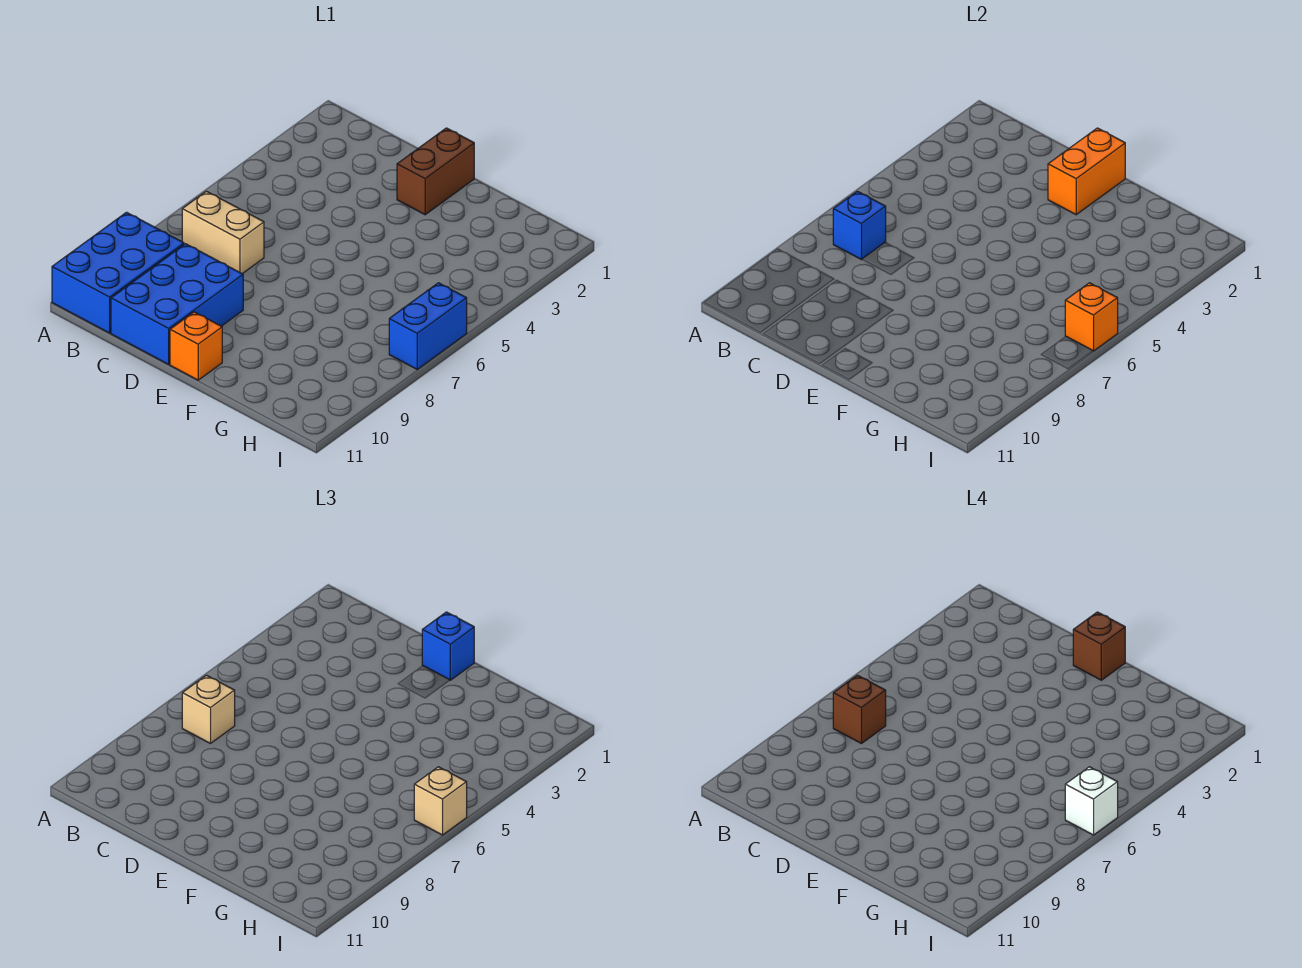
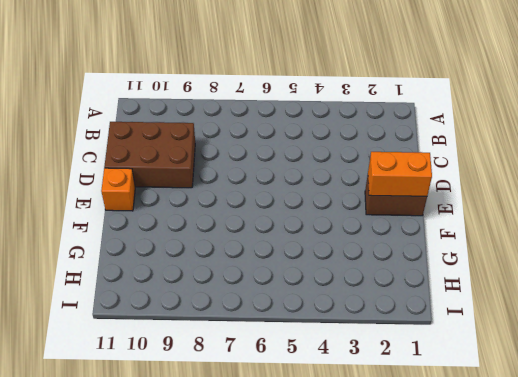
brown brick C9:D11 level 1 -> blue brick C9:D11 level 1
none -> blue brick A9:B11 level 1
none -> tan brick B7:C7 level 1
none -> blue brick I6:I7 level 1

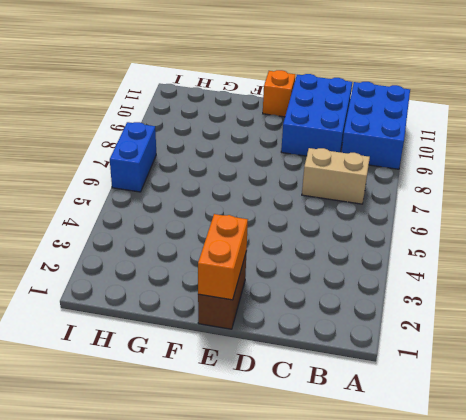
none -> blue brick B7 level 2
none -> orange brick I6 level 2
none -> tan brick B7 level 3

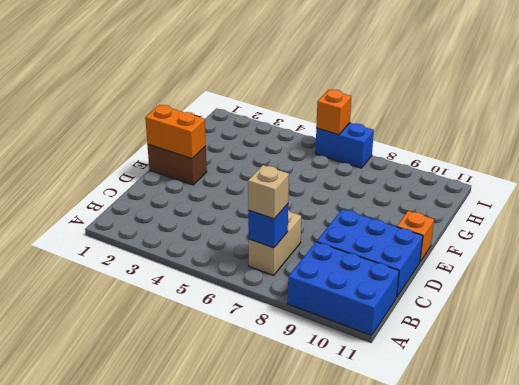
none -> blue brick E1 level 3
none -> tan brick I6 level 3
none -> brown brick B7 level 4

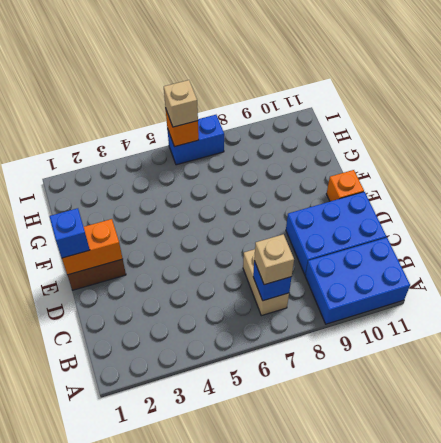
none -> brown brick B7 level 4
none -> brown brick E1 level 4
none -> white brick I6 level 4

